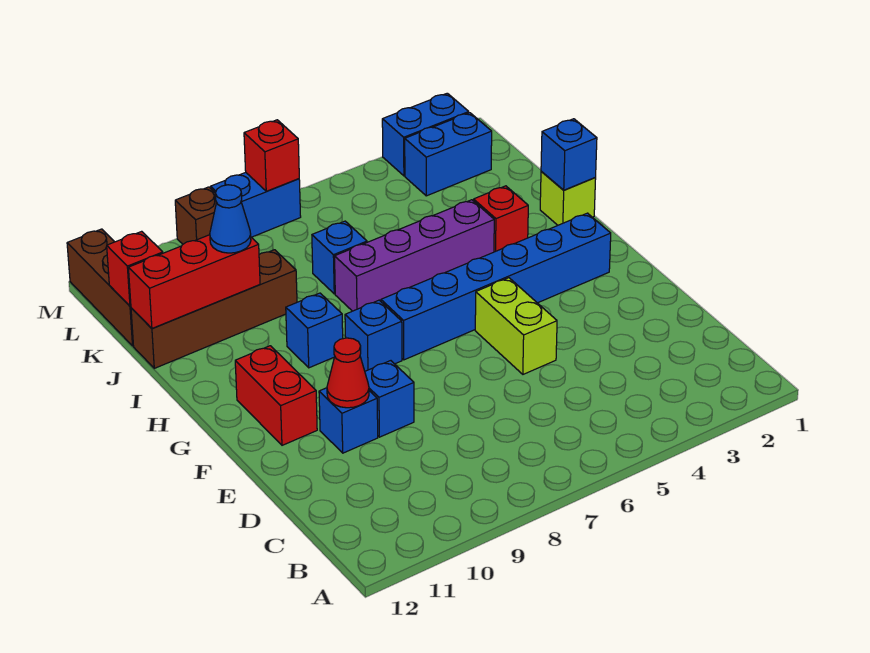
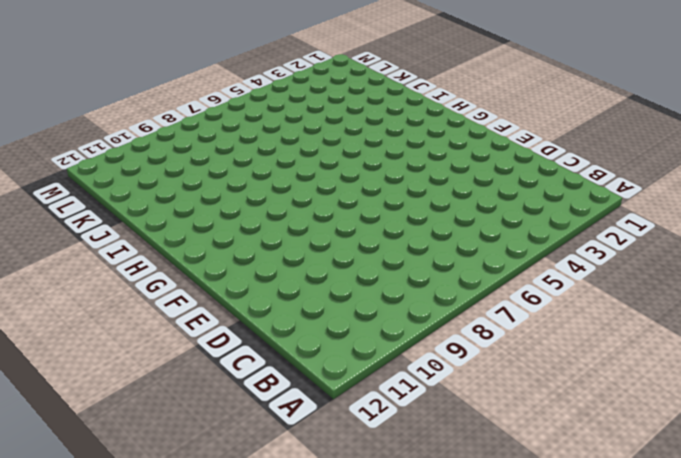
none -> lime brick E5:F5 level 1
none -> blue brick E9 level 1
none -> blue brick E10 level 1

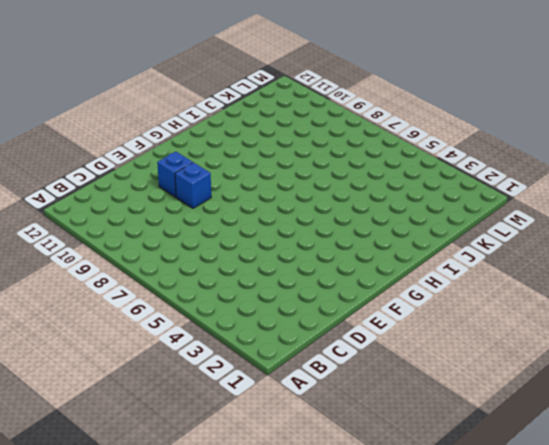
none -> lime brick E5:F5 level 1
none -> red brick F11:G11 level 1
none -> blue brick G2:G7 level 1

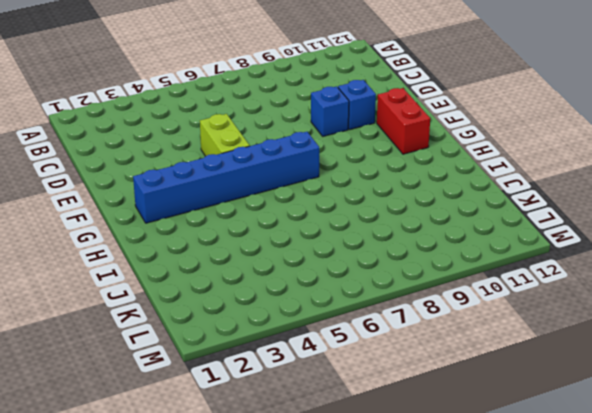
none -> blue brick G8 level 1
none -> blue brick H9 level 1
none -> lime brick I1 level 1

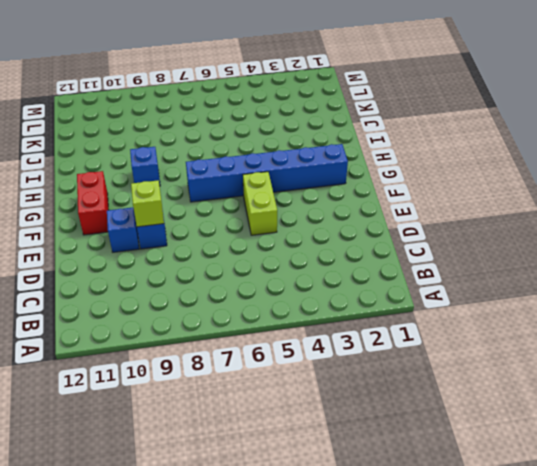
lime brick E9 level 2 -> lime brick I1 level 1
none -> blue brick G8 level 1
none -> red brick I3 level 1
none -> purple brick I4:I7 level 1

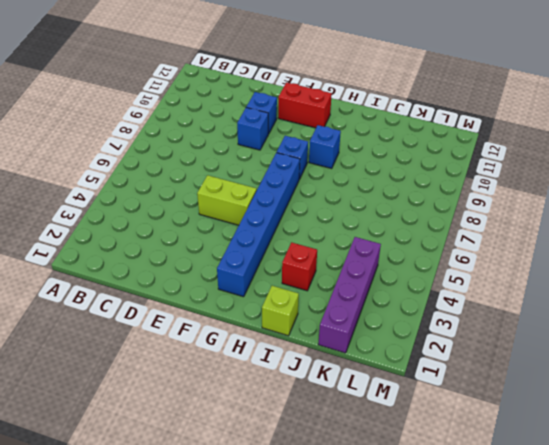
purple brick K1:K4 level 1 -> purple brick I4:I7 level 1
none -> blue brick J7 level 1
none -> brown brick J9:J12 level 1
none -> brown brick K12:M12 level 1

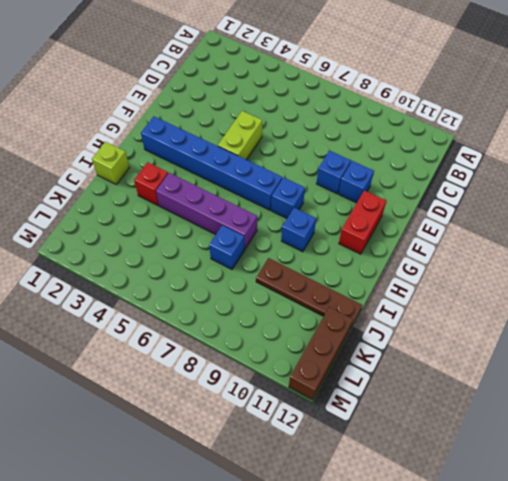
brown plate J9:J12 level 1 -> brown brick J9:J12 level 1
none -> blue brick L2:L3 level 1
none -> blue brick M2:M3 level 1
none -> blue brick M7:M8 level 1

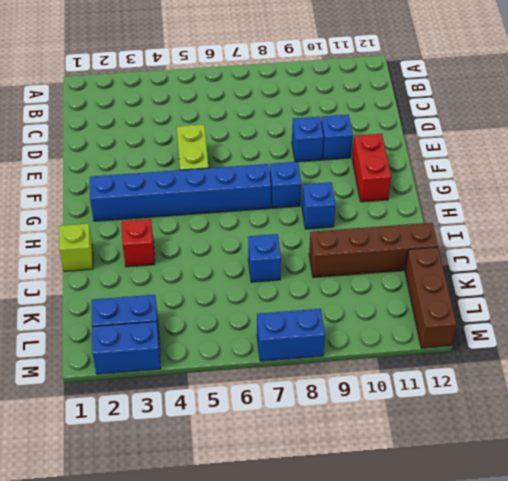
none -> purple brick I4:I7 level 1
none -> brown brick M9 level 1
none -> red cone E10 level 2

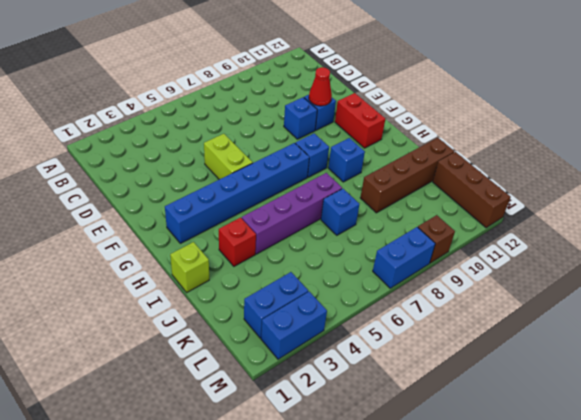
none -> blue brick I1 level 2
none -> red brick J10:J12 level 2
none -> red brick K12 level 2

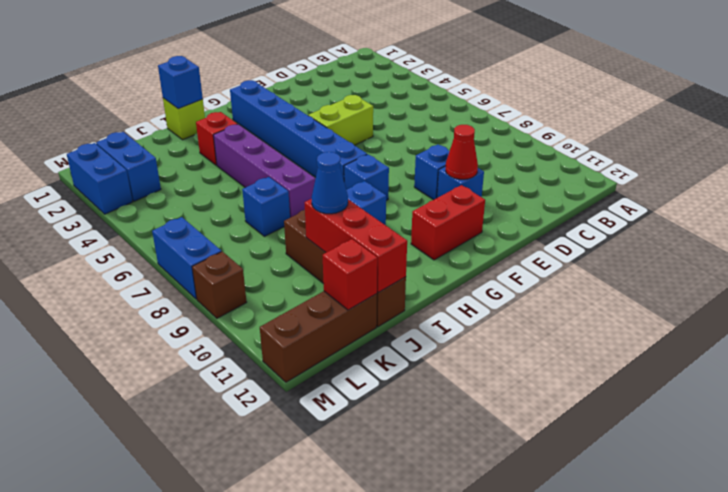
none -> red brick M7 level 2

